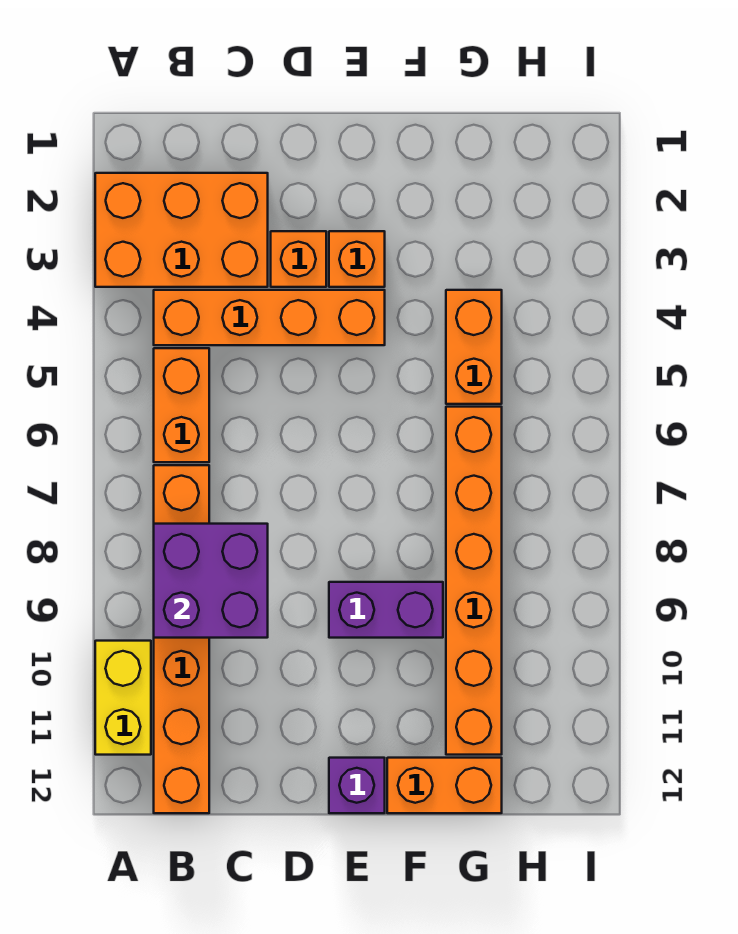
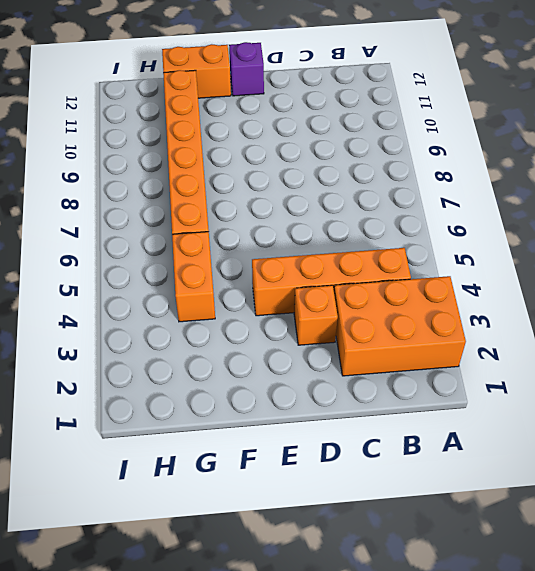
none -> yellow brick A10:A11 level 1
none -> orange brick B5:B6 level 1
none -> orange brick B7:B12 level 1

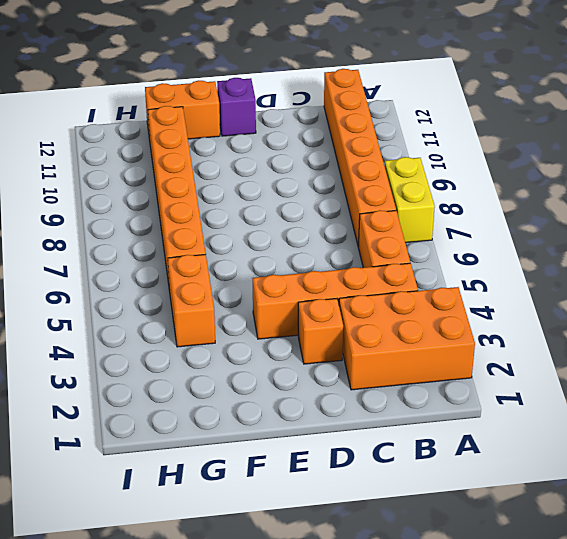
yellow brick A7:A8 level 1 -> yellow brick A10:A11 level 1
none -> orange brick E3 level 1
none -> purple brick E9:F9 level 1
none -> purple brick B8:C9 level 2

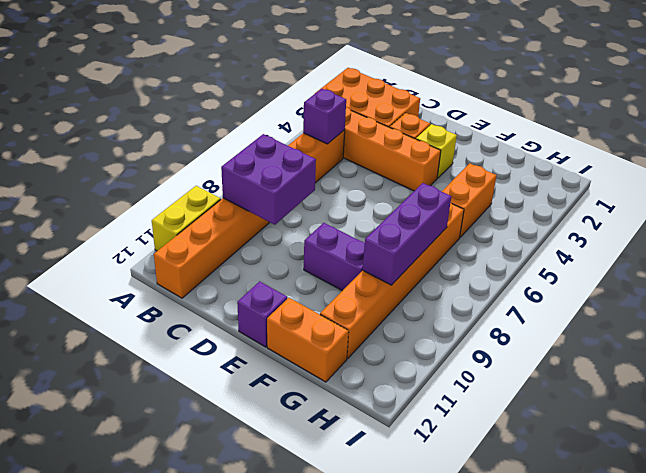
purple brick B5 level 2 -> none
yellow brick E3 level 1 -> orange brick E3 level 1
purple brick G7:G9 level 2 -> none

